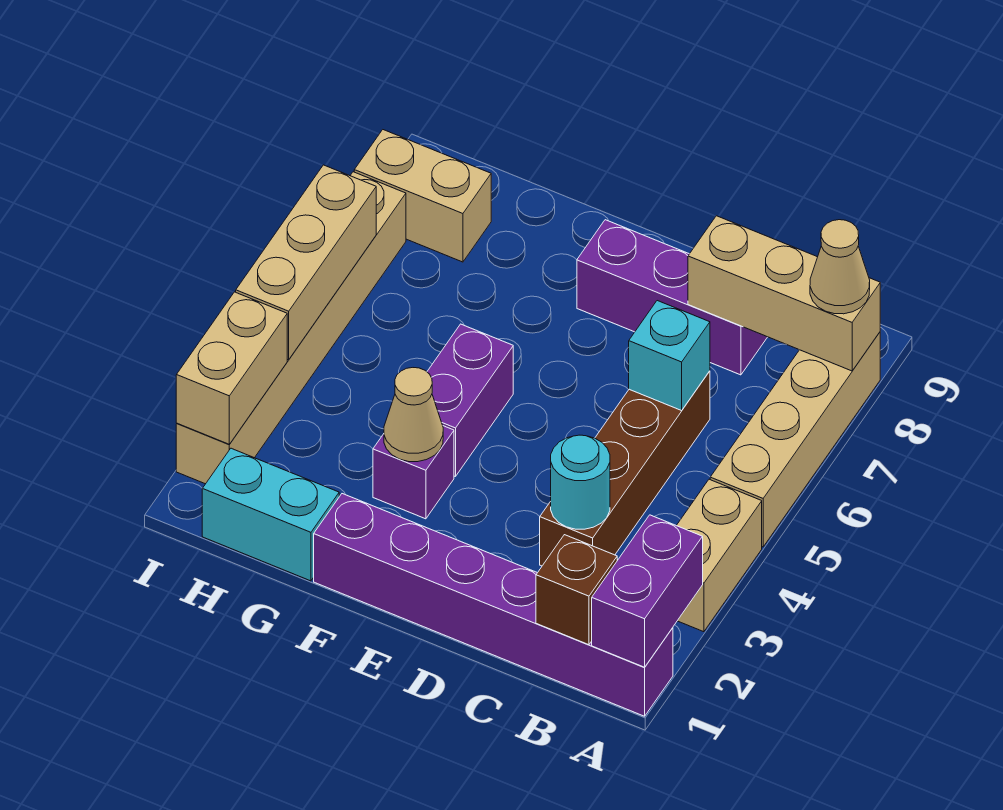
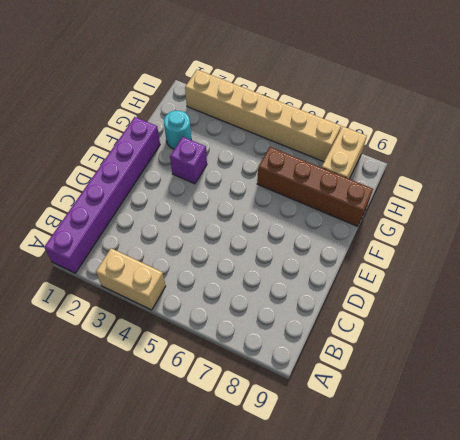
cyan round brick G2 level 1 -> cyan round brick C3 level 2
brown brick G6:G9 level 1 -> brown brick C3:C6 level 1
none -> tan brick A5:A8 level 1
none -> purple brick C8:E8 level 1
none -> purple brick F4:F5 level 1

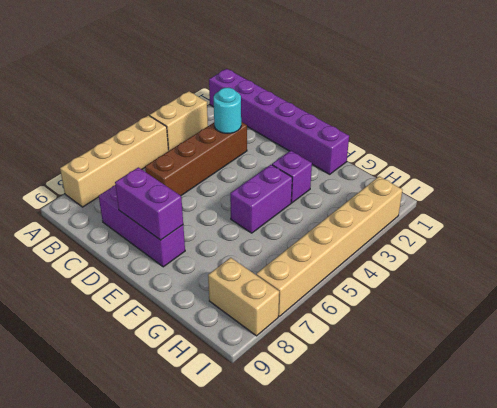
purple brick D8:E8 level 2 -> purple brick A1:A2 level 2
none -> cyan brick G1:H1 level 1
none -> tan brick A8:C8 level 2
none -> brown brick B1 level 2

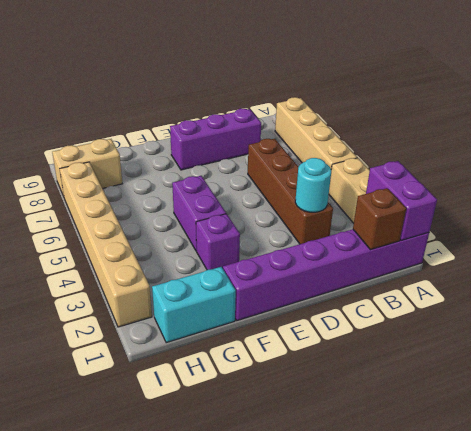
none -> tan brick A8:C8 level 2
none -> cyan brick C6 level 2
none -> tan cone F3 level 2

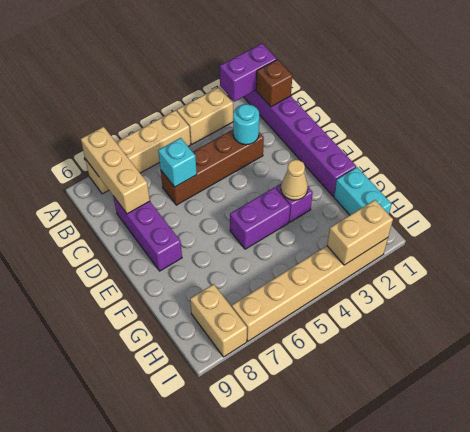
none -> tan brick I4:I6 level 2
none -> tan cone A8 level 3

